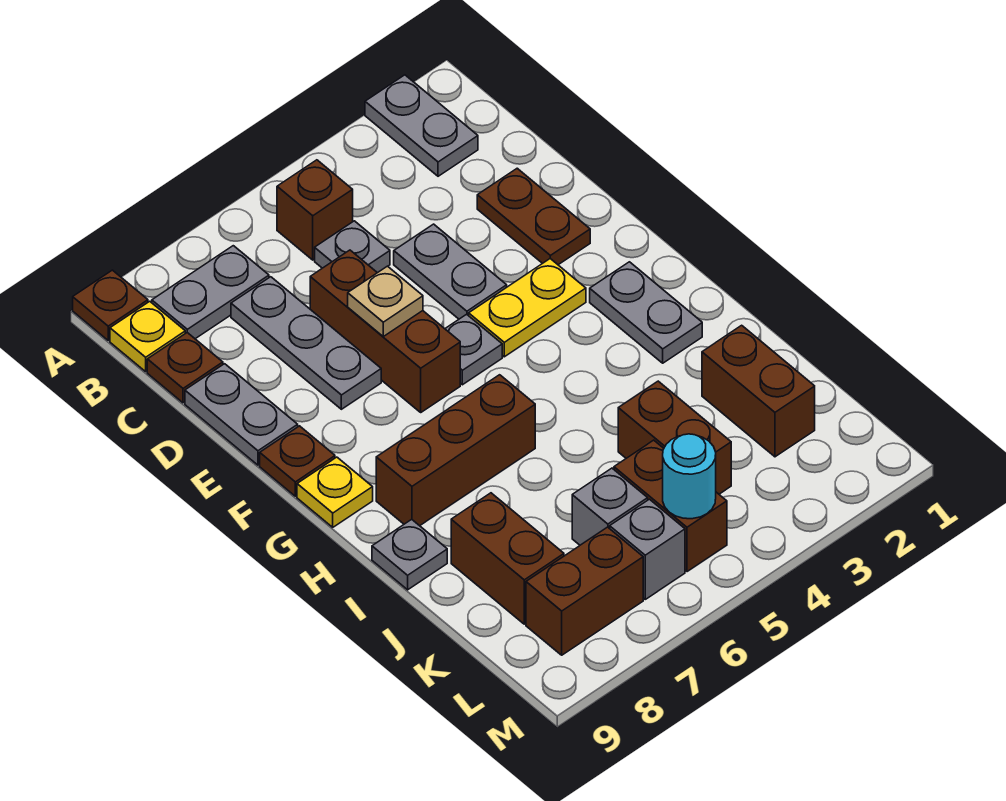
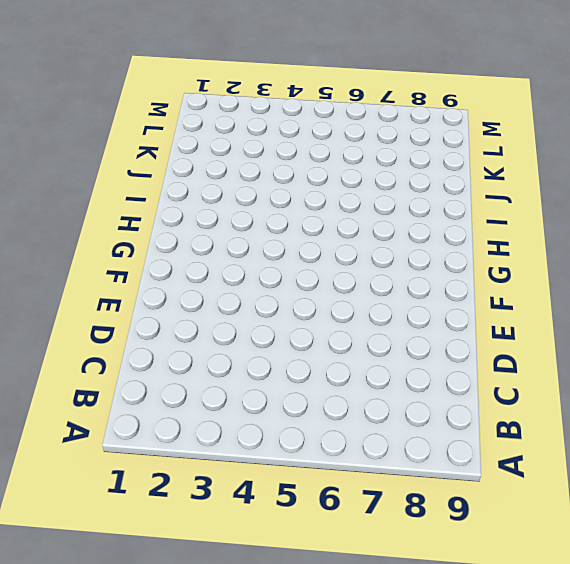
none -> grey plate A2:B2 level 1
none -> brown plate A9 level 1
none -> brown brick B5 level 1

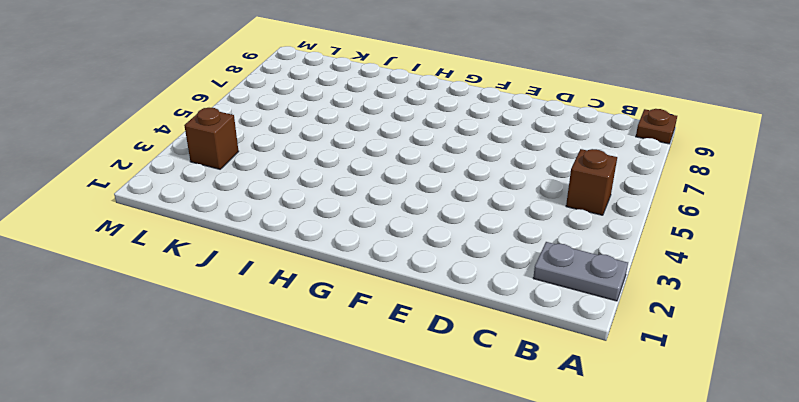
brown brick L3 level 1 -> none
none -> grey plate B7:B8 level 1
none -> yellow plate B9 level 1
none -> grey plate C5 level 1

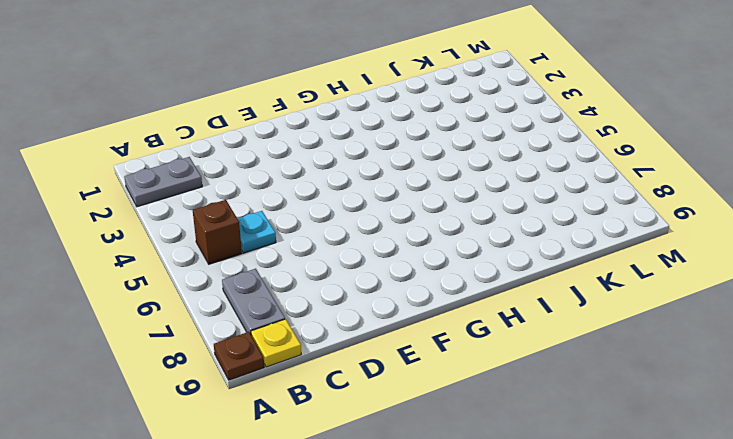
cyan plate C5 level 1 -> grey plate C5 level 1
none -> grey plate C7:E7 level 1
none -> brown plate C9 level 1
none -> brown plate D2:E2 level 1

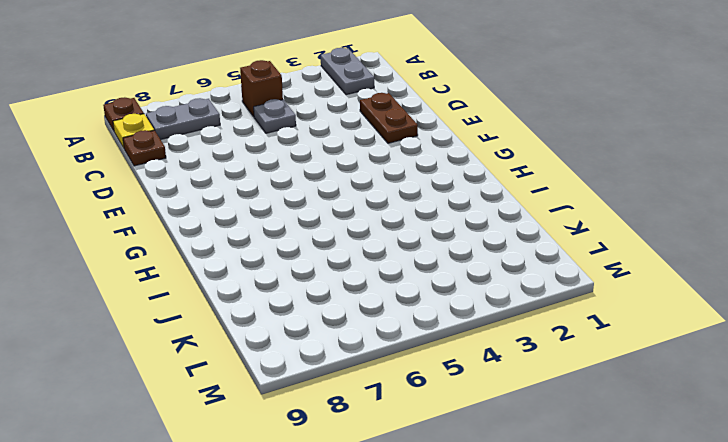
none -> grey plate C7:E7 level 1
none -> grey plate D4:E4 level 1
none -> brown brick D6:F6 level 1

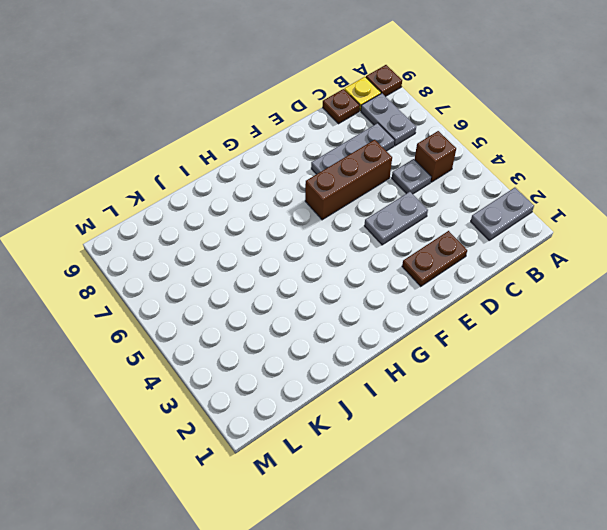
none -> grey plate D9:E9 level 1
none -> yellow plate F3:F4 level 1
none -> grey plate F5 level 1

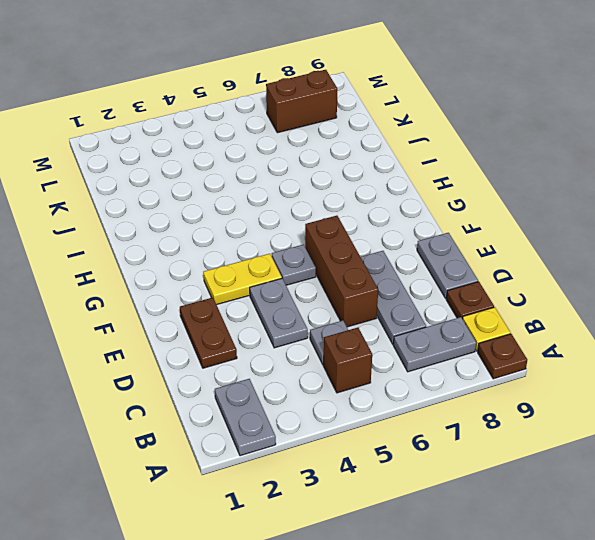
none -> brown plate F9 level 1
none -> grey plate G2:H2 level 1
none -> yellow plate G9 level 1

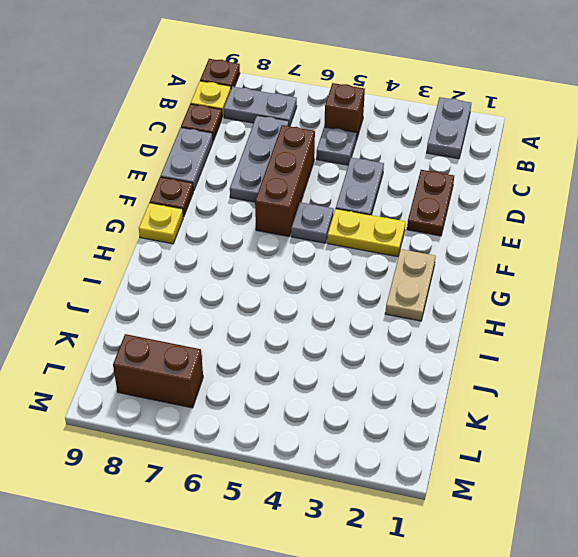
tan plate G2:H2 level 1 -> grey plate G2:H2 level 1
none -> brown brick H6:H8 level 1
none -> grey plate I9 level 1
none -> brown brick J2:K2 level 1

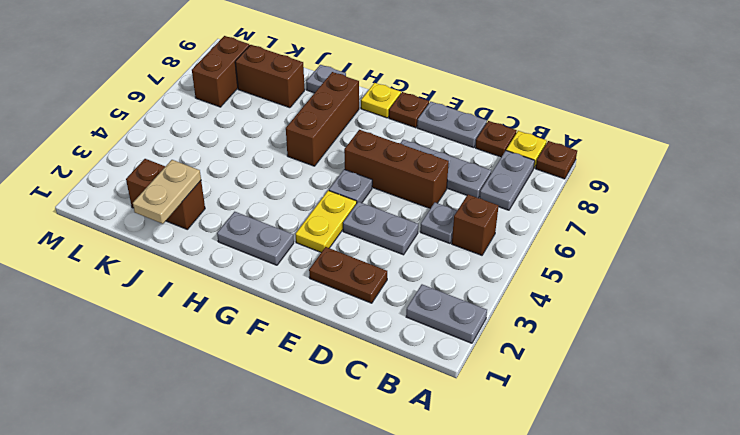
tan plate J1:J2 level 2 -> none
none -> brown brick J4:K4 level 1
none -> brown brick K5:L5 level 1
none -> grey brick K6 level 1

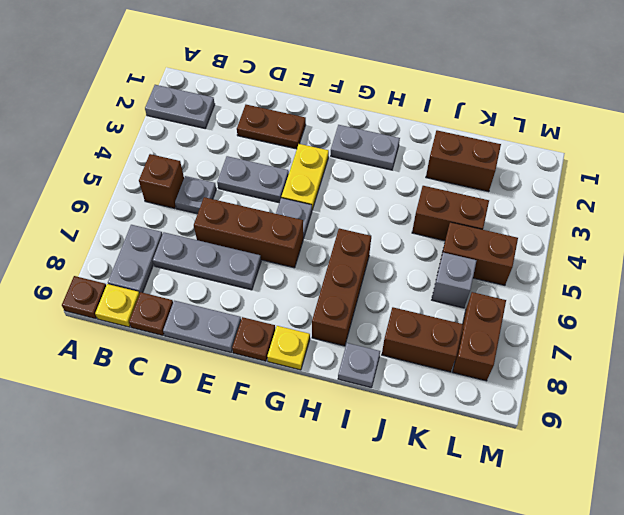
none -> grey brick L6 level 1
none -> tan plate E6 level 2
none -> cyan round brick L5 level 2

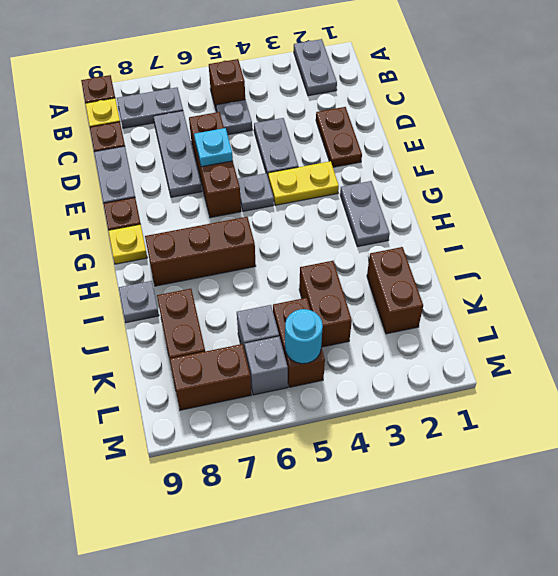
cyan plate E6 level 2 -> tan plate E6 level 2

